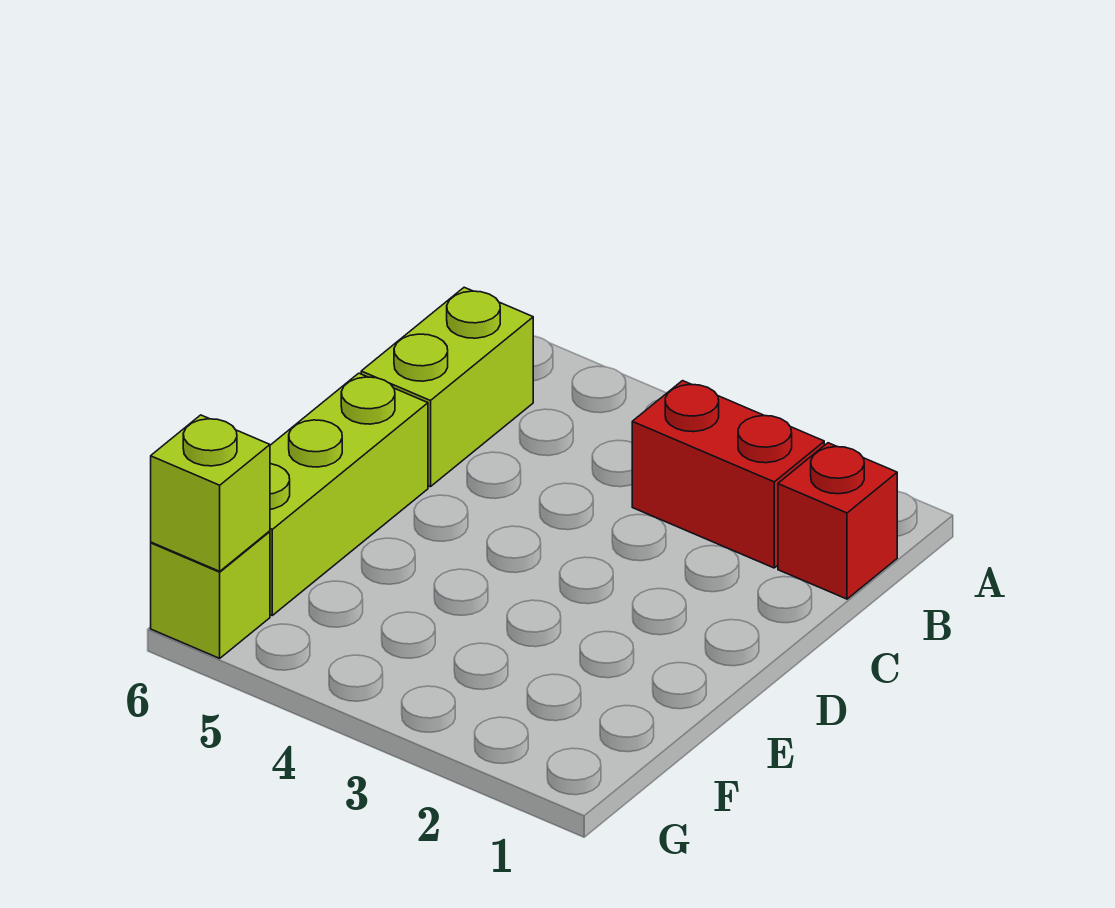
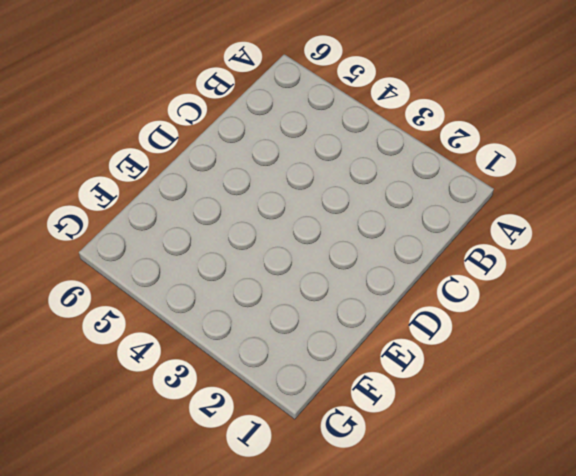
none -> red brick B1 level 1
none -> red brick B2:B3 level 1

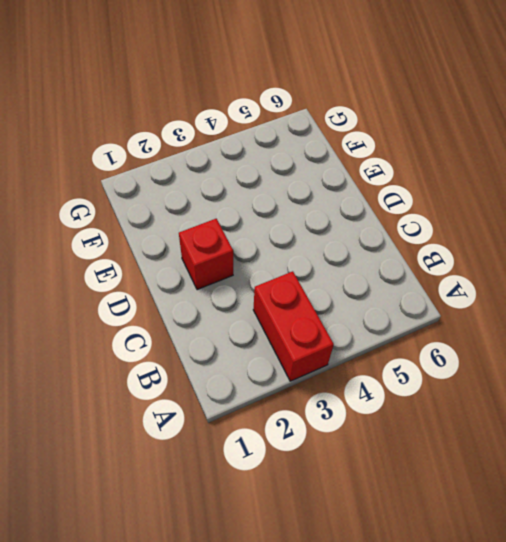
red brick A3:B3 level 1 -> red brick B2:B3 level 1
red brick D2 level 1 -> red brick B1 level 1
none -> lime brick B6:C6 level 1
none -> lime brick D6:F6 level 1

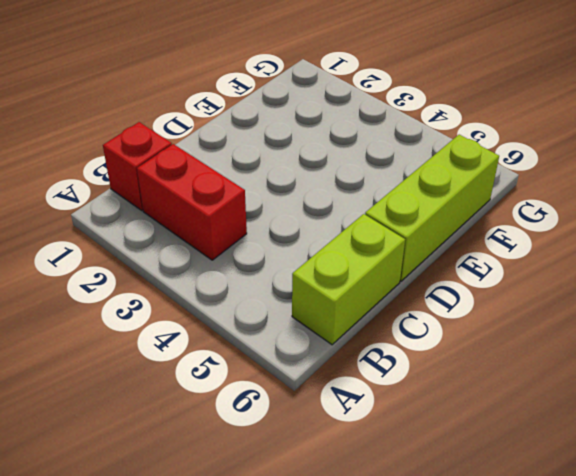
none -> lime brick G6 level 1
none -> lime brick G6 level 2

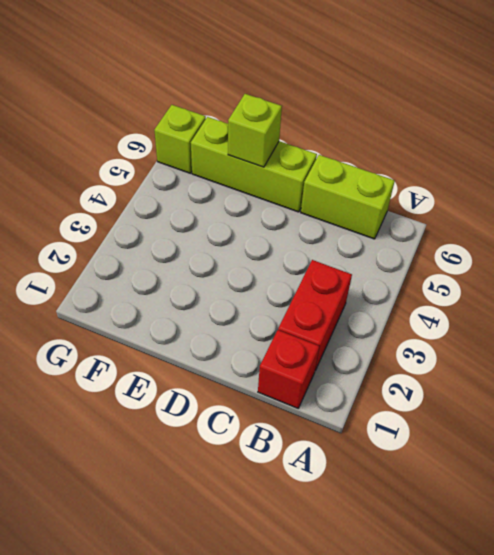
lime brick E6 level 2 -> lime brick G6 level 2

